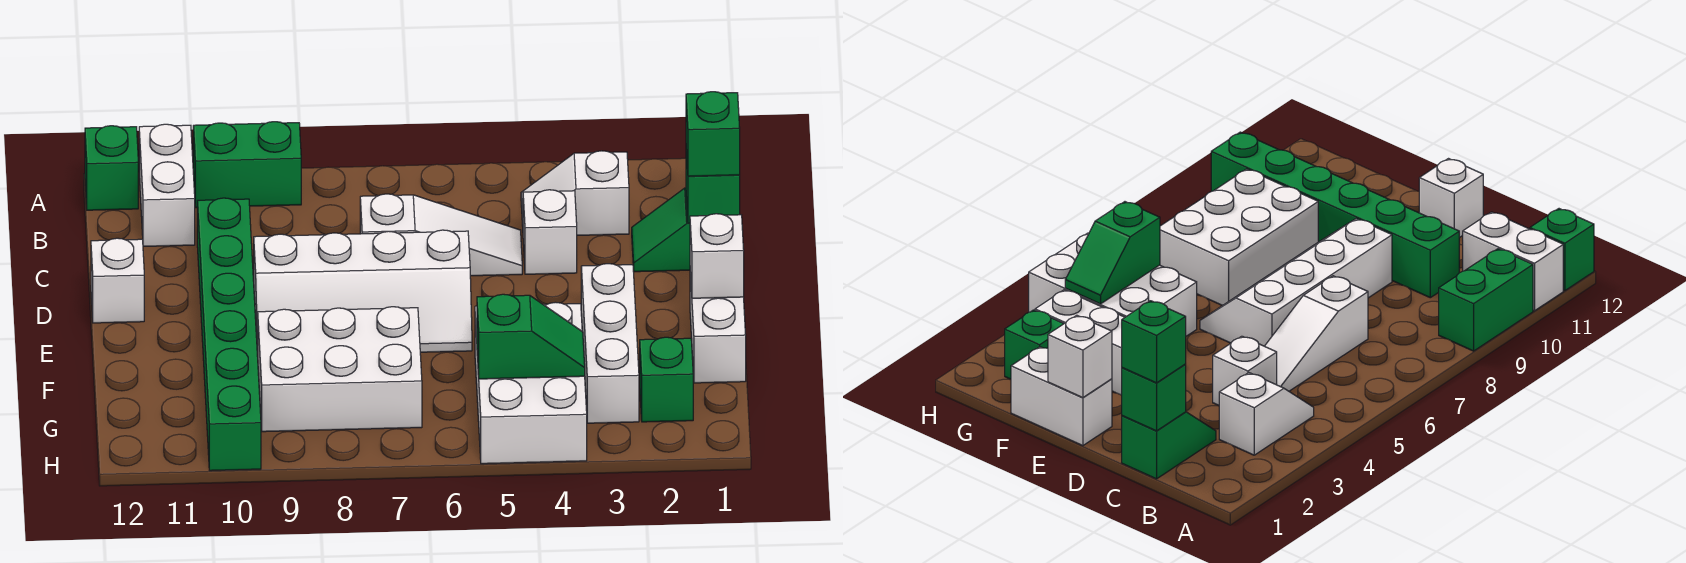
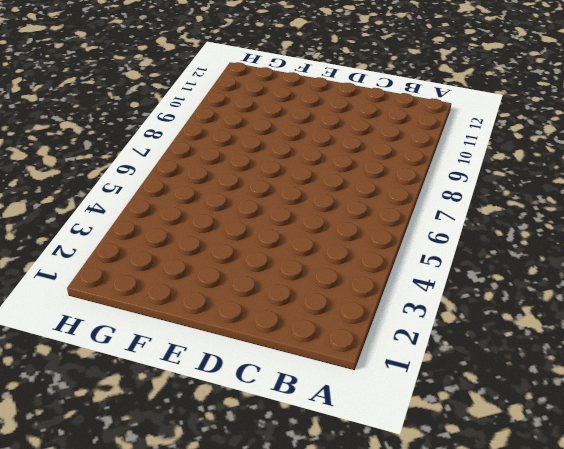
none -> green brick A9:A10 level 1
none -> white brick A11:B11 level 1
none -> green brick A12 level 1

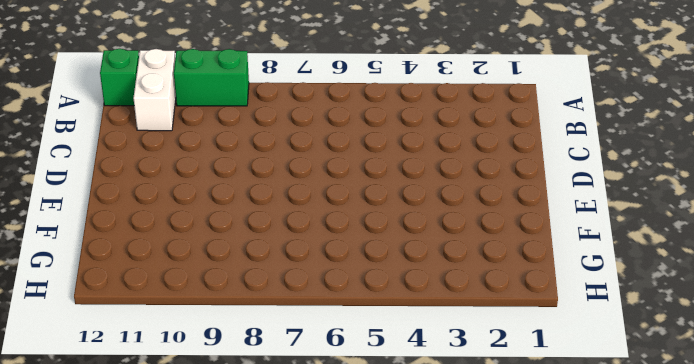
none -> white slope B3:B4 level 1 top 3
none -> green slope C1:C2 level 1 top 1
none -> white brick C4 level 1

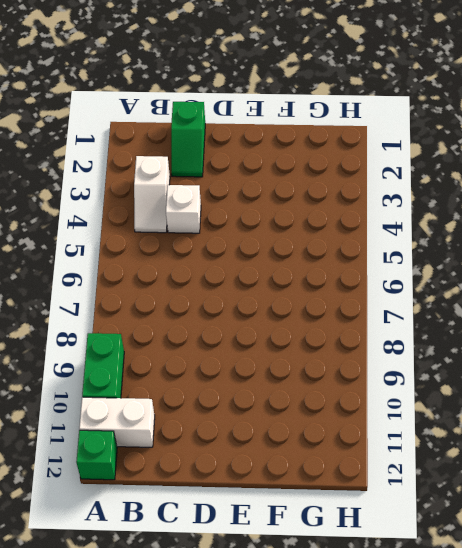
none -> white slope C5:C7 level 1 top 7
none -> green brick C10:H10 level 1
none -> white slope D6:E9 level 1 top D

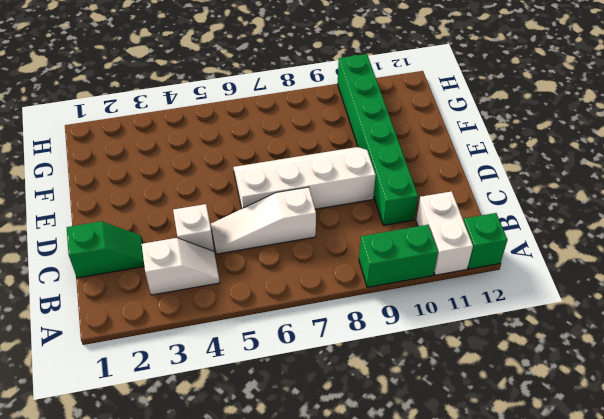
none -> white brick D12 level 1
none -> white brick E1:F1 level 1
none -> white brick E3:G3 level 1

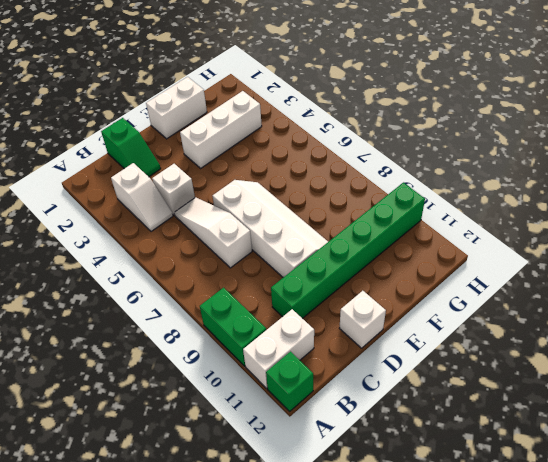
none -> white brick F4:H5 level 1
none -> white brick F7:G9 level 1
none -> green brick G2 level 1

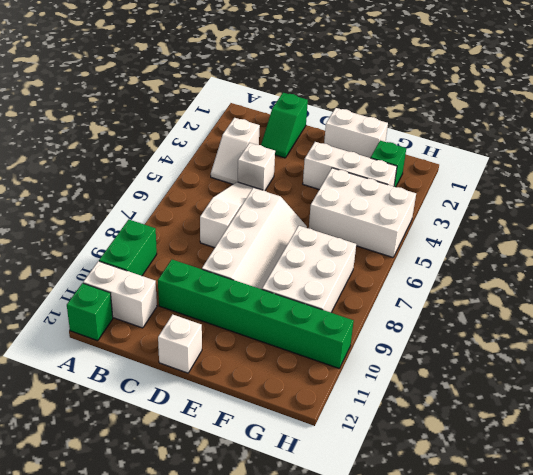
none -> green brick C1 level 2
none -> white brick E1 level 2
none -> green slope G4:G5 level 2 top 5

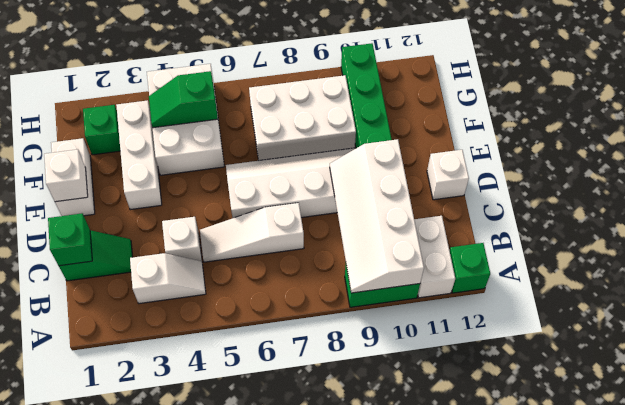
white slope A9:D10 level 2 top 10 -> none
none -> green brick C1 level 3

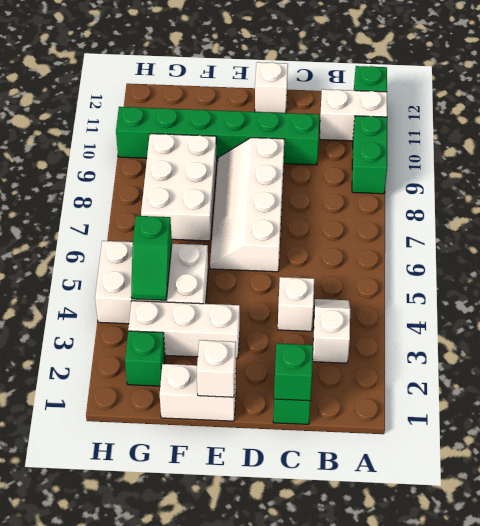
none -> white slope C5:C7 level 1 top 7
none -> green brick C1 level 3

